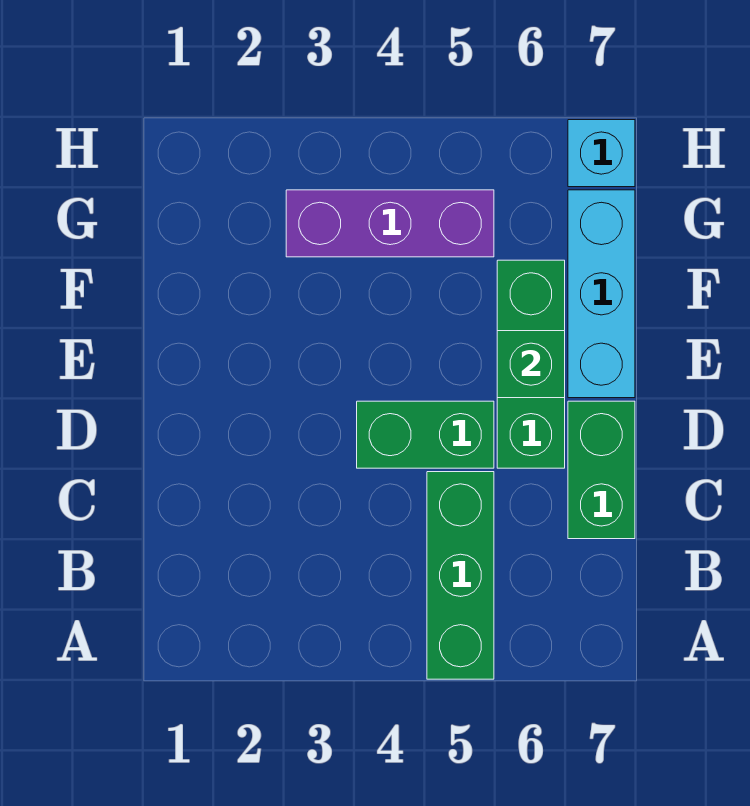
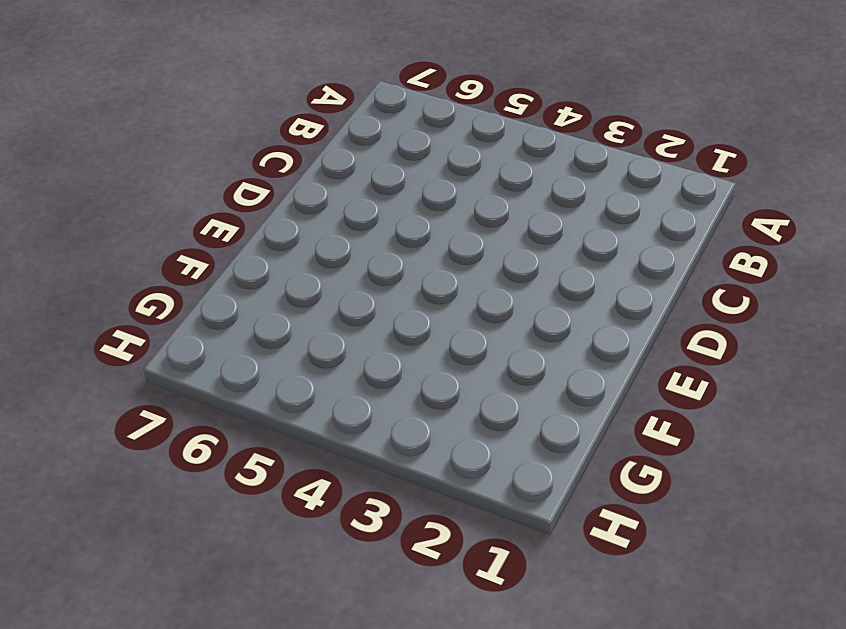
none -> green brick A5:C5 level 1
none -> green brick C7:D7 level 1

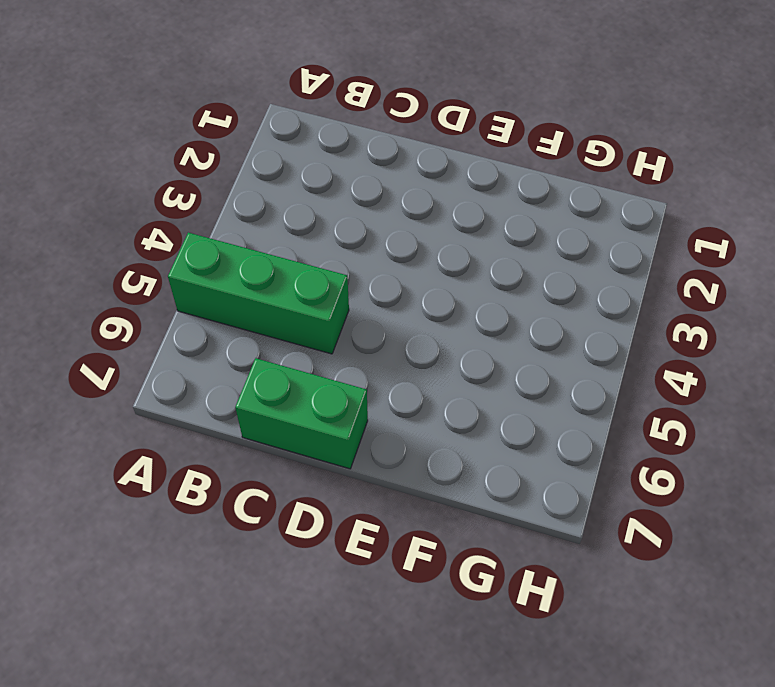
none -> green brick D4:D5 level 1
none -> green brick D6:F6 level 1

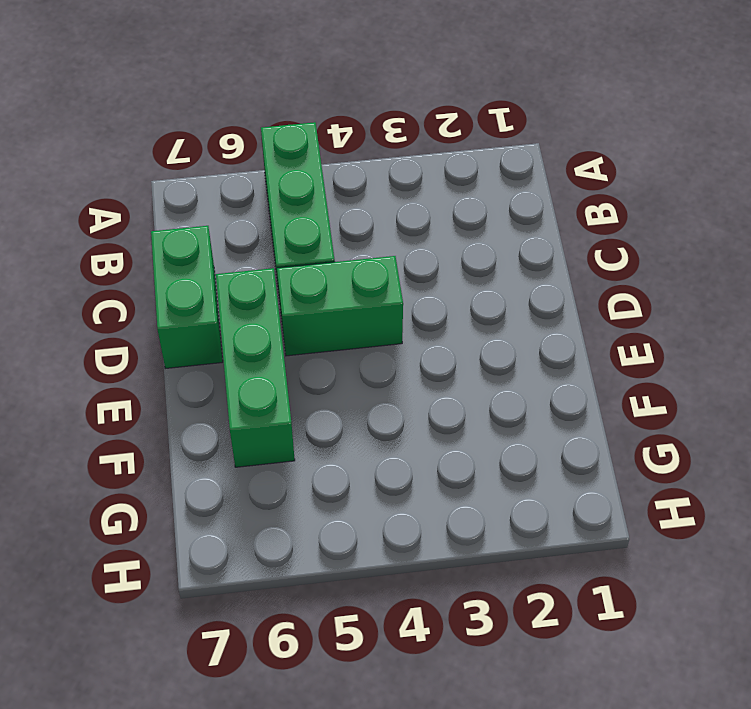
none -> cyan brick E7:G7 level 1
none -> purple brick G3:G5 level 1

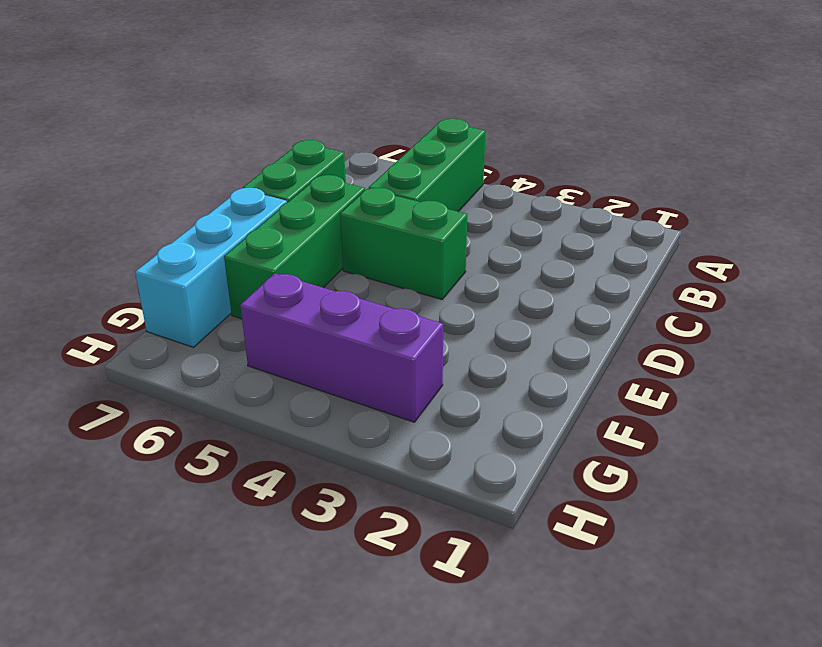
none -> cyan brick H7 level 1
none -> green brick E6 level 2

